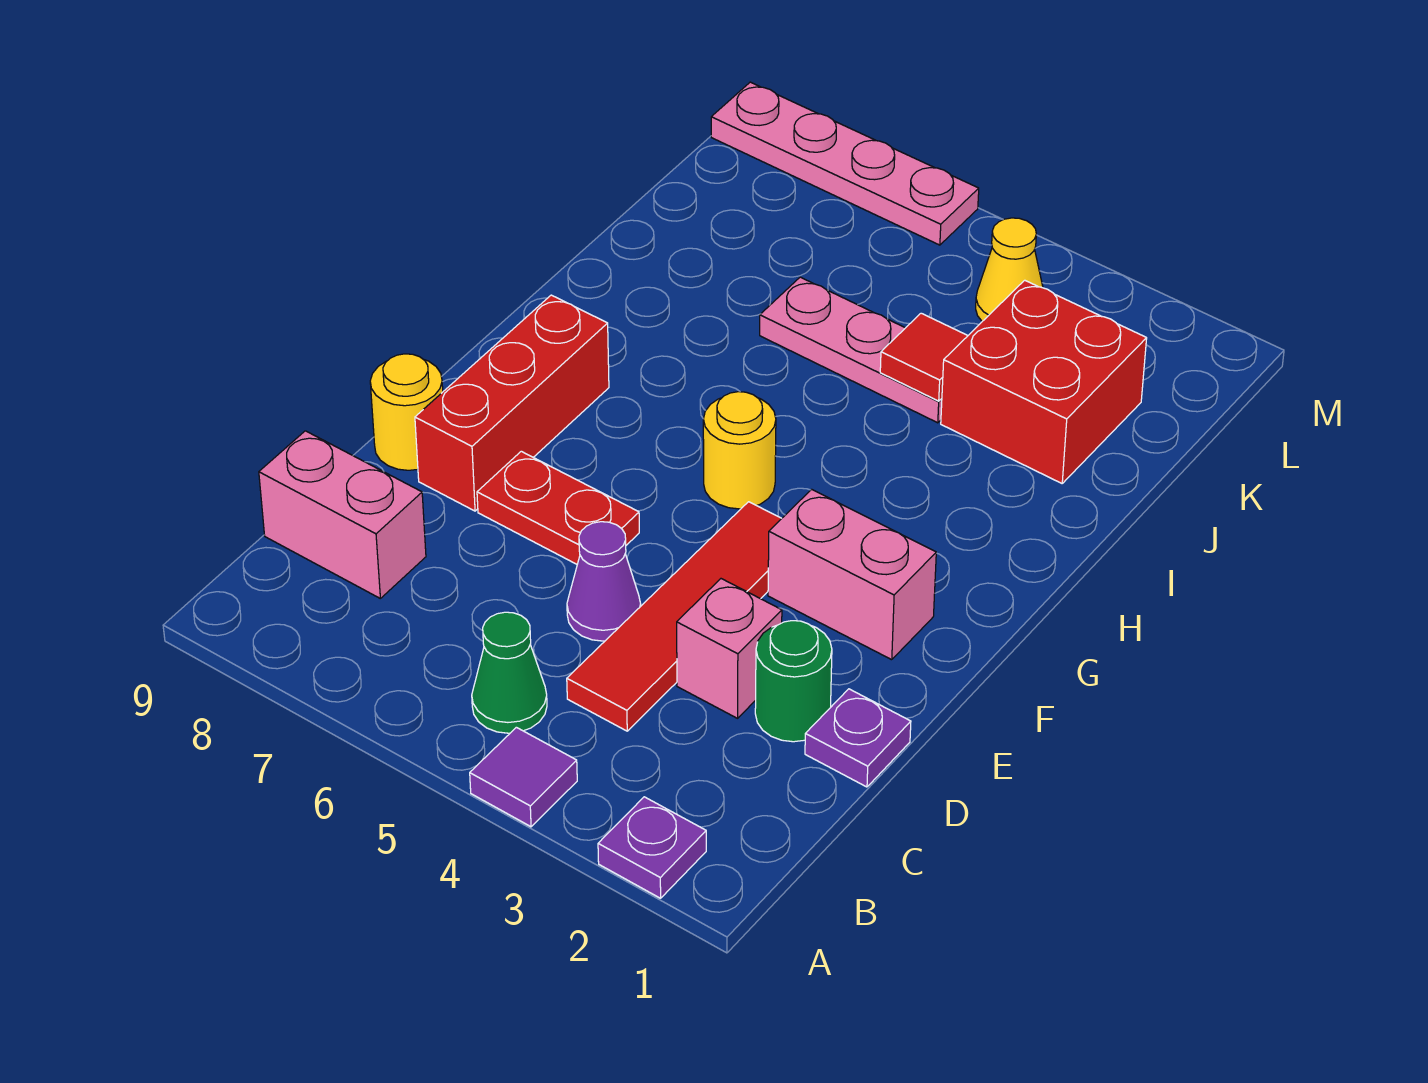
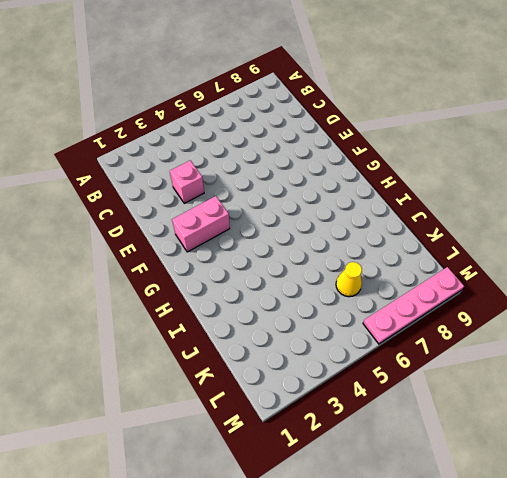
yellow cone K6 level 1 -> yellow cone L4 level 1
none -> purple plate A2 level 1
none -> purple tile A4 level 1
none -> green cone B5 level 1

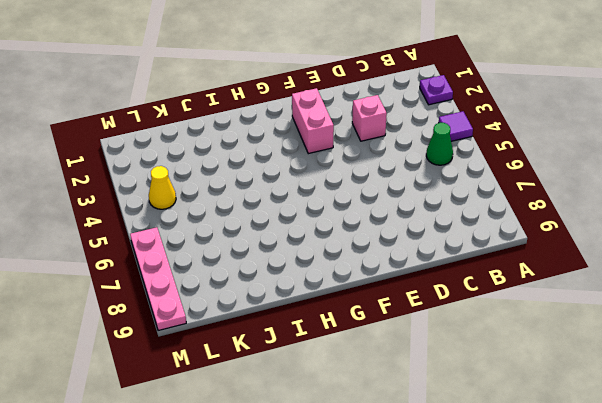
none -> red tile C4:F4 level 1
none -> pink brick C8:C9 level 1
none -> purple plate D1 level 1

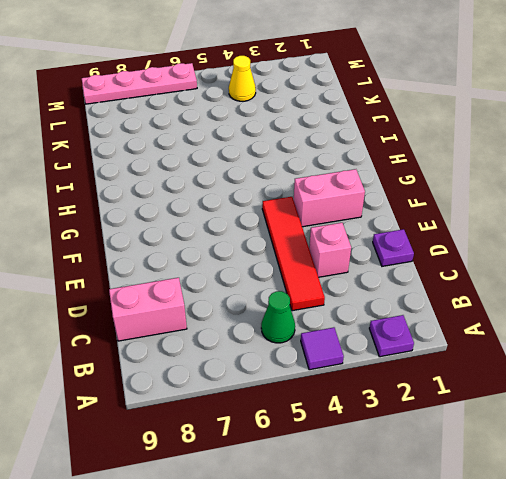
none -> green round brick D2 level 1
none -> purple cone D5 level 1
none -> red plate E6:E7 level 1

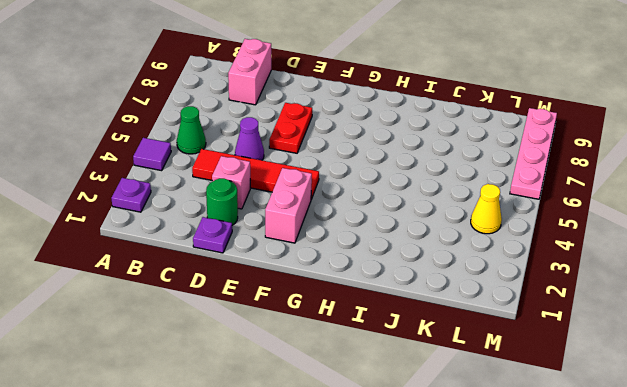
none -> red brick E8:G8 level 1
none -> yellow round brick E9 level 1
none -> yellow round brick G5 level 1

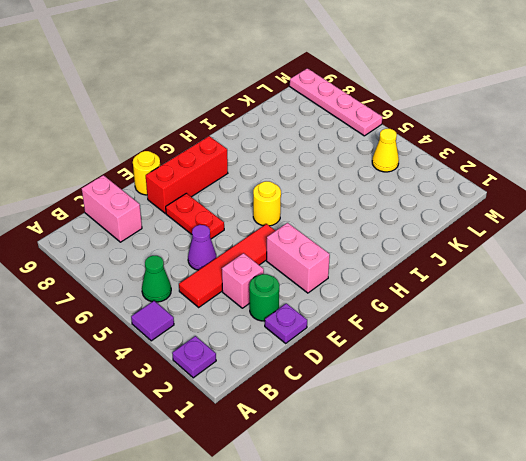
none -> red brick J2:K3 level 1
none -> pink plate J4:J6 level 1
none -> red tile J4 level 2

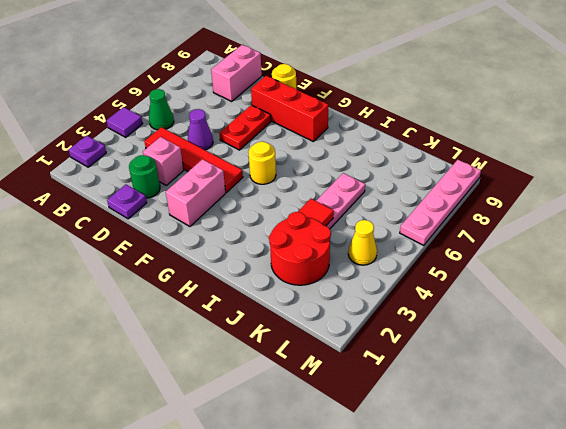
red round brick J2:K3 level 1 -> red brick J2:K3 level 1

